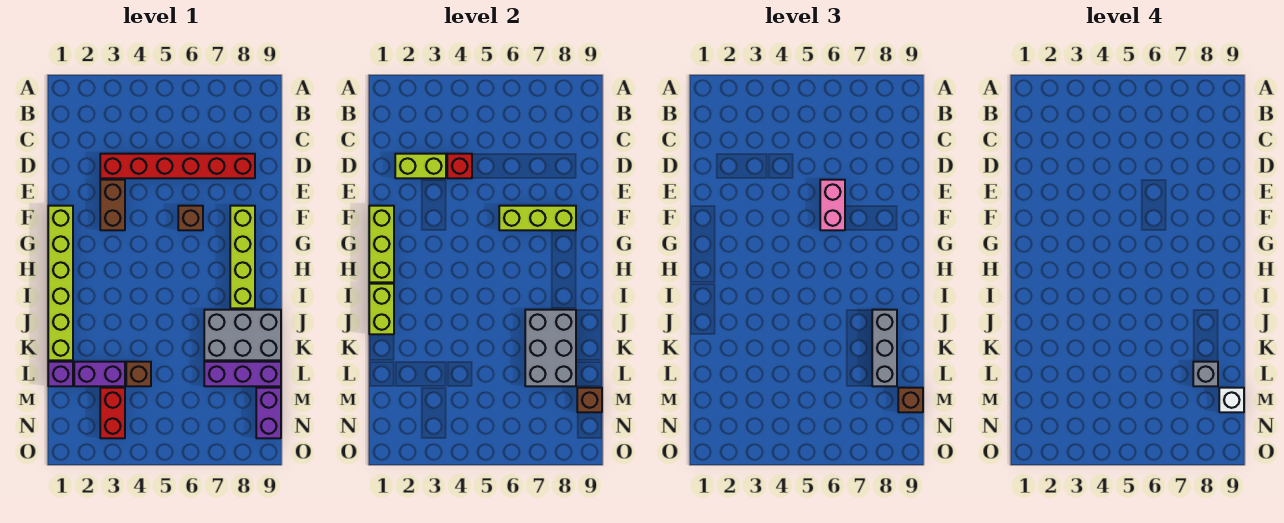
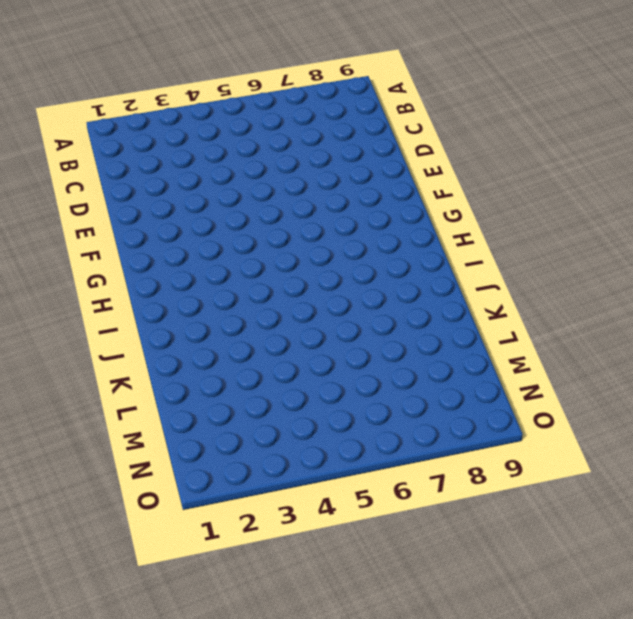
none -> red brick D3:D8 level 1
none -> brown brick E3:F3 level 1
none -> lime brick F1:K1 level 1

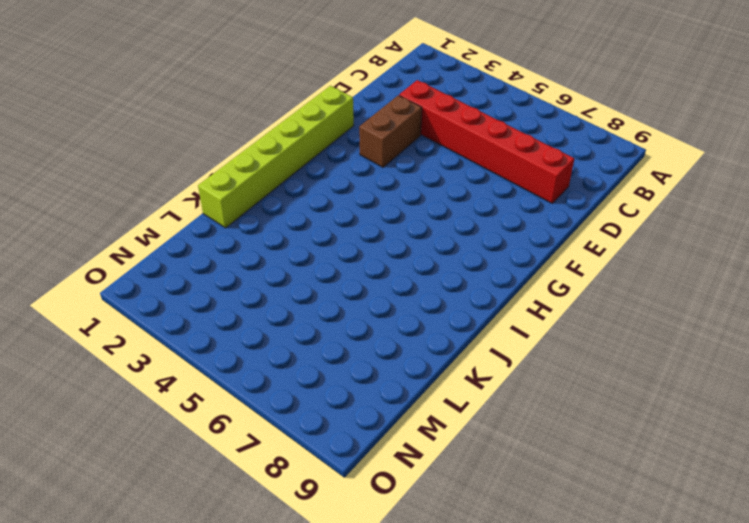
none -> brown brick F6 level 1
none -> lime brick F8:I8 level 1
none -> grey brick J7:K9 level 1

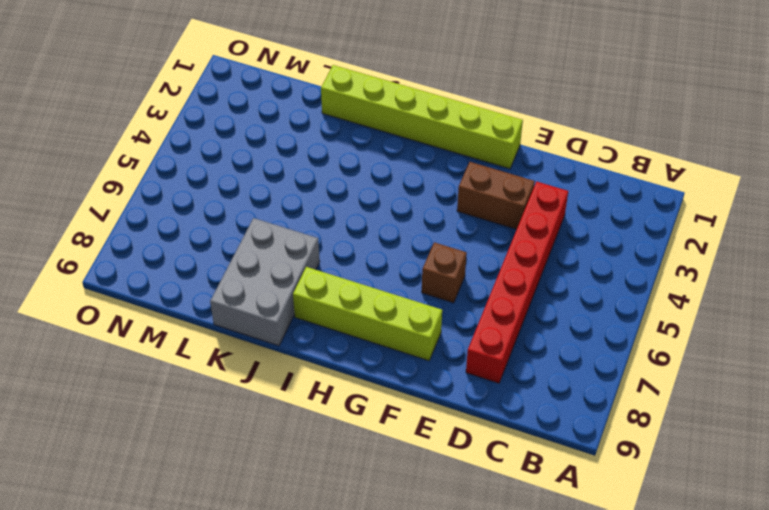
none -> purple brick L1 level 1
none -> purple brick L2:L3 level 1
none -> brown brick L4 level 1

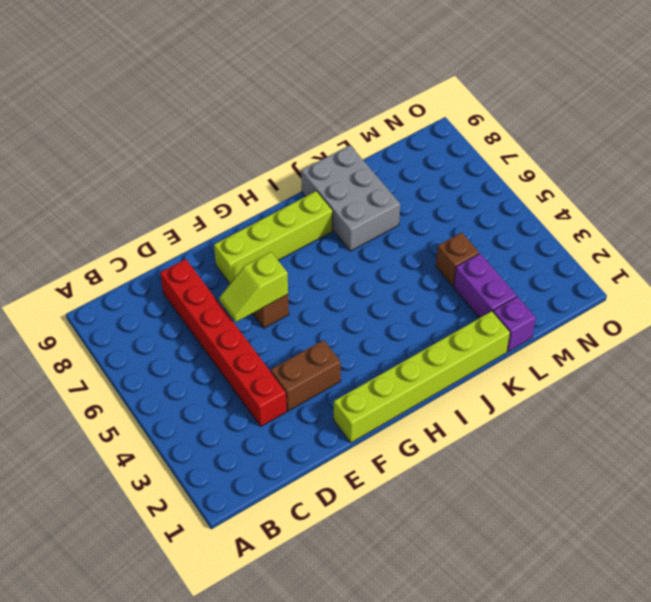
lime slope E6:F6 level 2 top F -> lime brick F6:F8 level 2
none -> purple brick L7:L9 level 1
none -> red brick M3:N3 level 1
none -> purple brick M9:N9 level 1

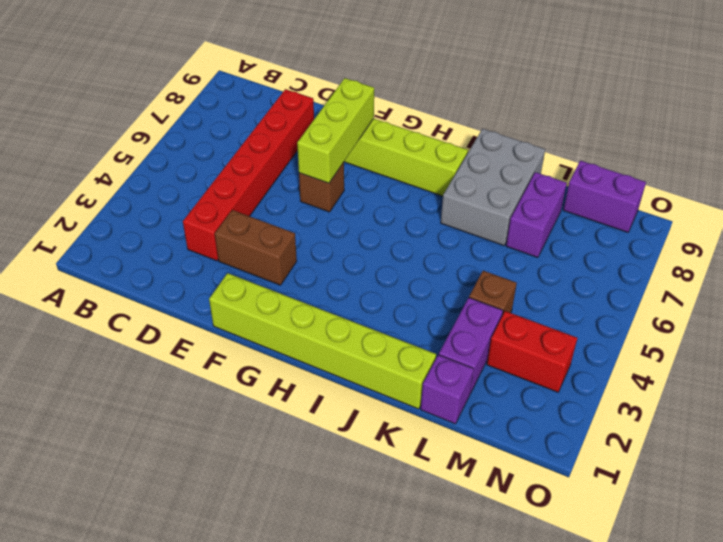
purple brick L7:L8 level 1 -> purple brick L7:L9 level 1
none -> lime brick D2:D3 level 2
none -> red brick D4 level 2
none -> lime brick F1:H1 level 2

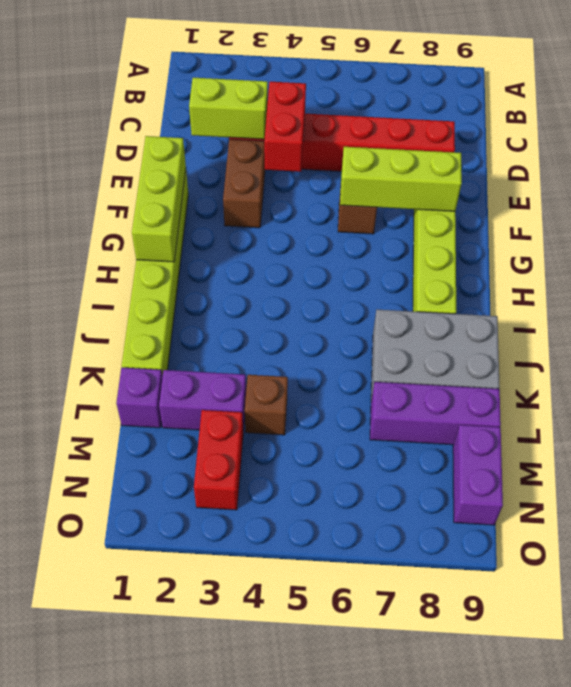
red brick D4:E4 level 2 -> red brick D4 level 2
none -> lime brick I1:J1 level 2
none -> grey brick J7:L8 level 2
none -> brown brick M9 level 2

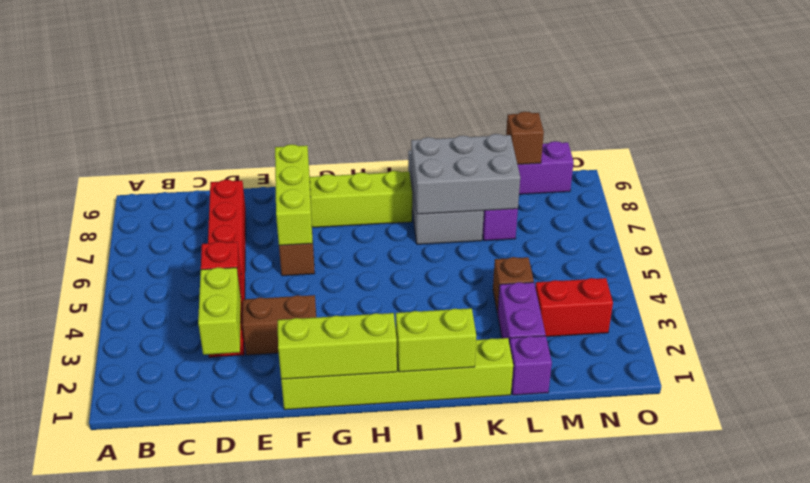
none -> pink brick E6:F6 level 3
none -> grey brick J8:L8 level 3
none -> brown brick M9 level 3

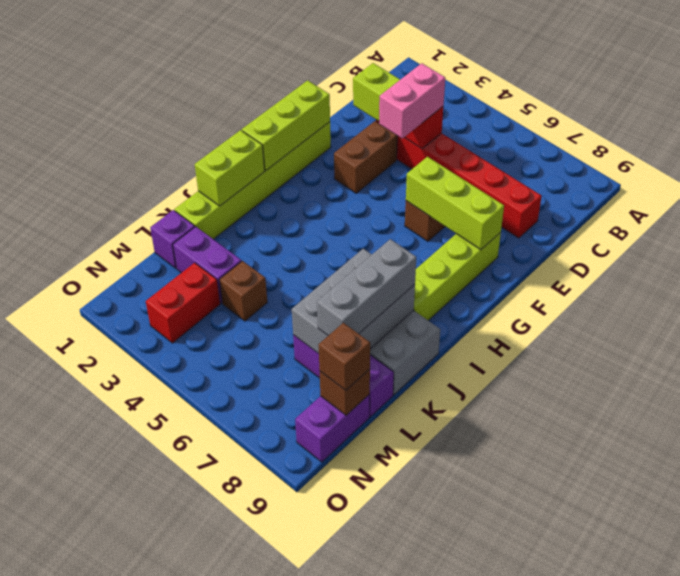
pink brick D4:E4 level 3 -> pink brick E6:F6 level 3
none -> grey brick L8 level 4
none -> white brick M9 level 4

